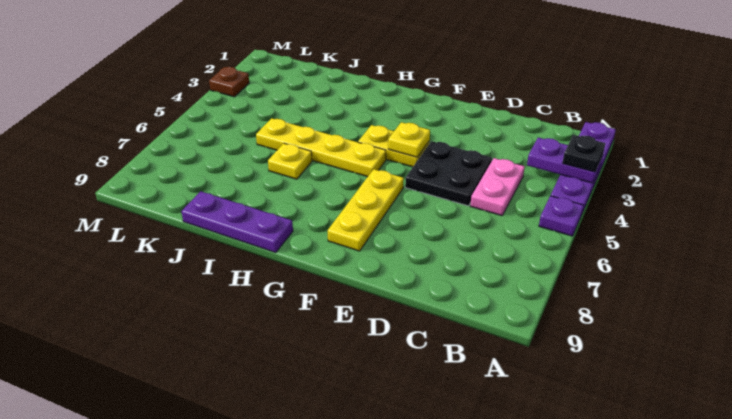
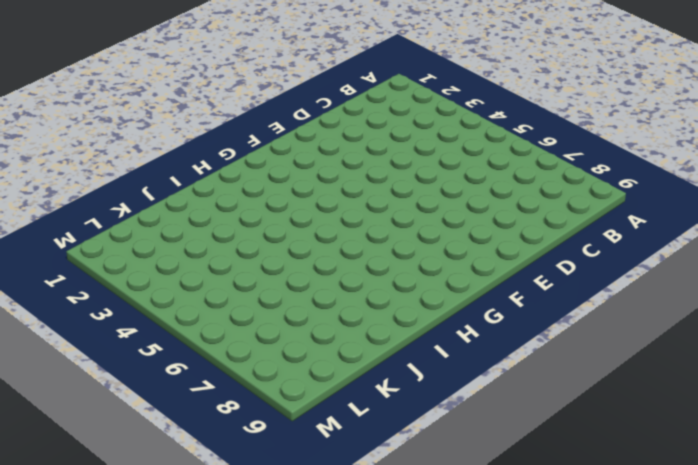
none -> purple plate A1:A4 level 1
none -> purple plate A5 level 1
none -> pink plate C4:C5 level 1

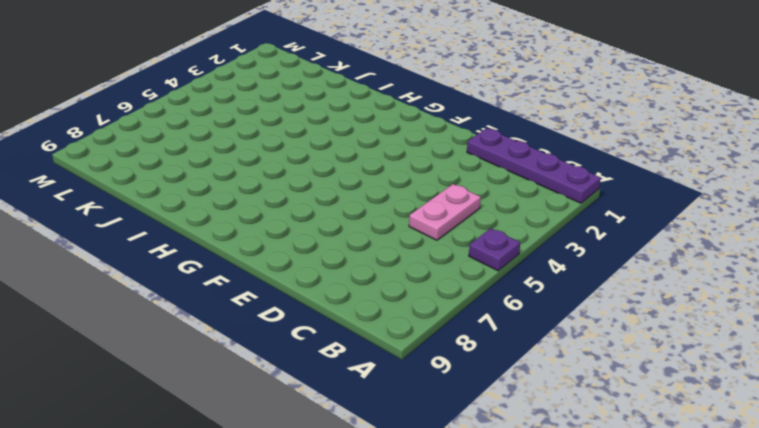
purple plate A1:D1 level 1 -> purple plate A1:A4 level 1
none -> black plate D4:E5 level 1
none -> yellow plate F4:G4 level 1
none -> yellow plate F6:F8 level 1

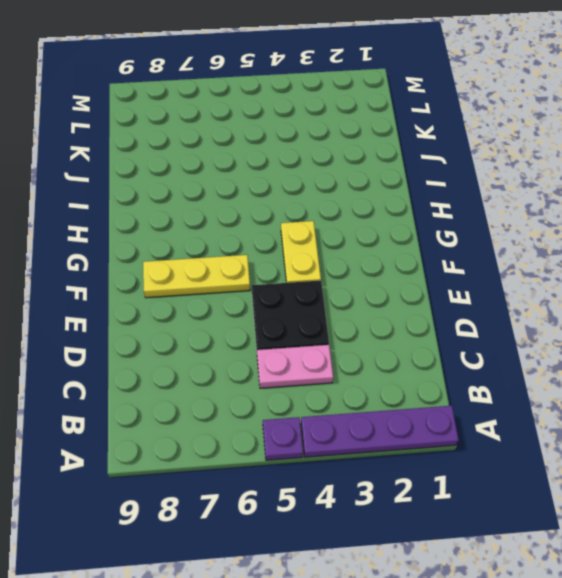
none -> yellow plate G5:J5 level 1
none -> purple plate H9:J9 level 1
none -> yellow plate I6 level 1

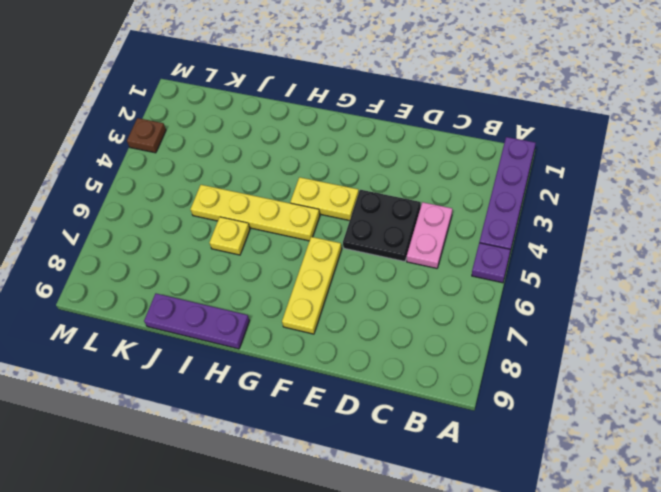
none -> purple plate A3:B3 level 2
none -> yellow plate F4 level 2
none -> black plate A3 level 3

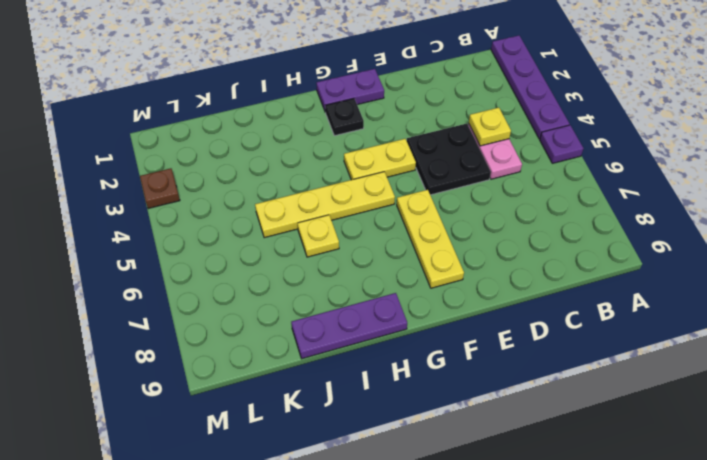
yellow plate C4 level 2 -> yellow plate F4 level 2
purple plate F1:G1 level 1 -> purple plate A3:B3 level 2
black plate G2 level 1 -> black plate A3 level 3

